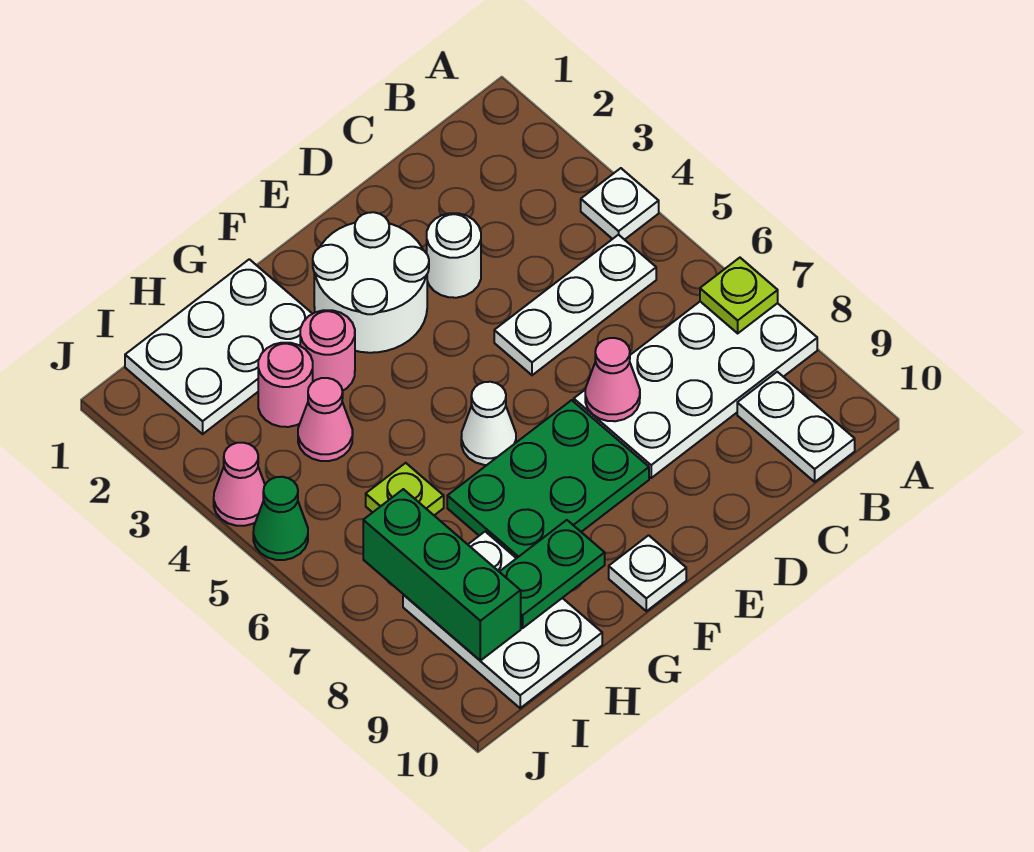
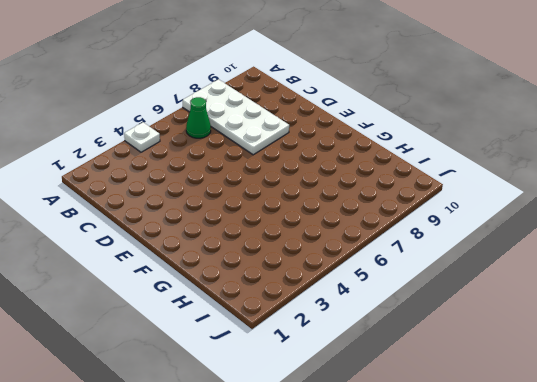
green cone B6 level 1 -> green cone J5 level 1
none -> white plate B5:D5 level 1
none -> white plate B9:B10 level 1
none -> white round brick D3 level 1

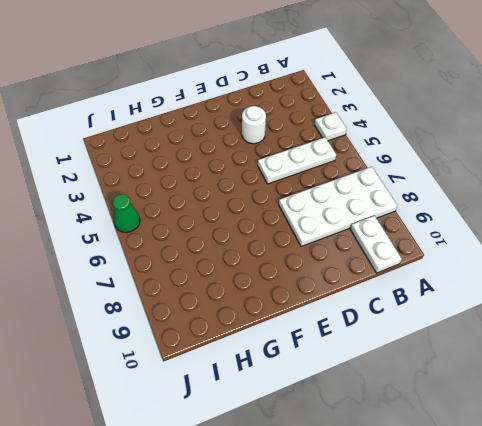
none -> white round brick E2:F3 level 1
none -> green plate E7:G8 level 1
none -> white cone F6 level 1

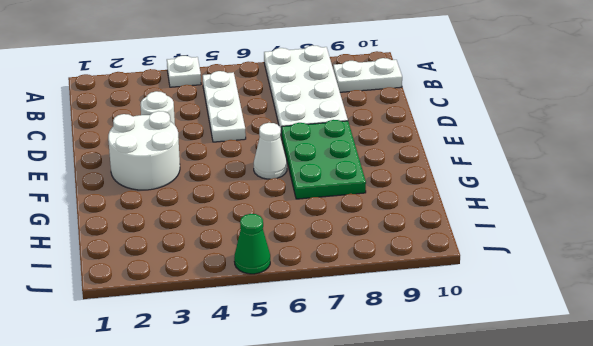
none -> white plate F10 level 1
none -> white plate G1:I2 level 1
none -> pink round brick G3 level 1

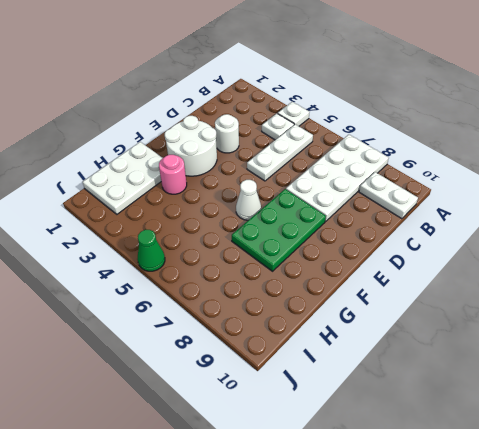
white plate B4 level 1 -> white plate F10 level 1
none -> pink round brick H3 level 1
none -> pink cone H4 level 1
none -> lime plate H6 level 1

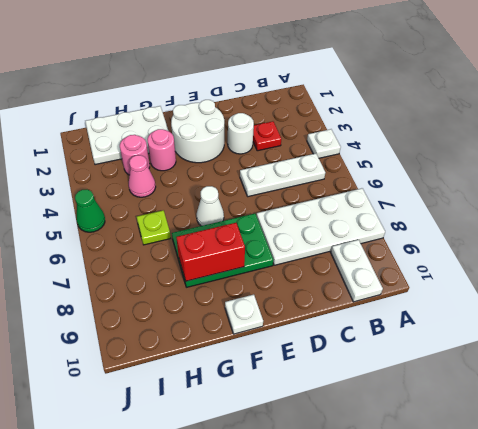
red plate C3 level 1 -> none
red brick F8:G8 level 2 -> none
none -> white plate H8:I10 level 1
none -> pink cone J4 level 1
none -> lime plate A7 level 2

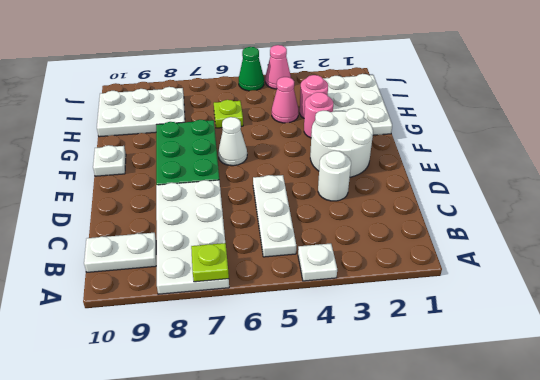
none -> pink cone D7 level 2
none -> green plate G9:H9 level 2
none -> green brick I7:I9 level 2

